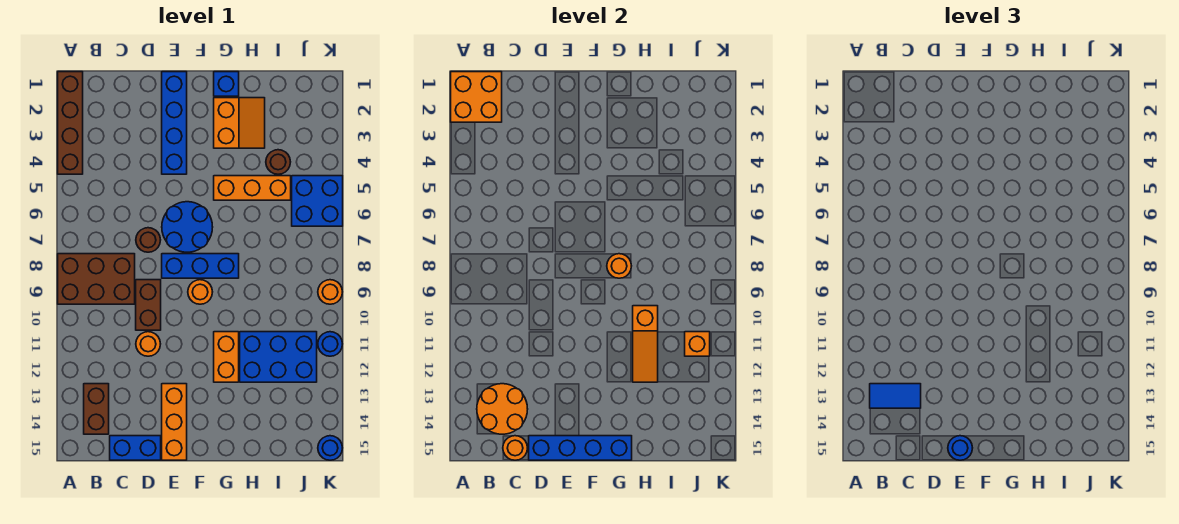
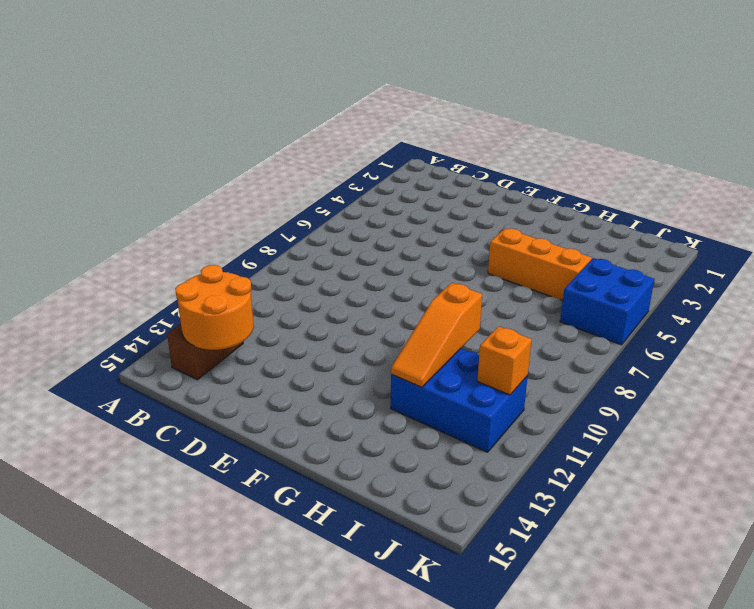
none -> brown brick A1:A4 level 1
none -> brown brick A8:C9 level 1
none -> blue brick C15:D15 level 1
none -> brown round brick D7 level 1

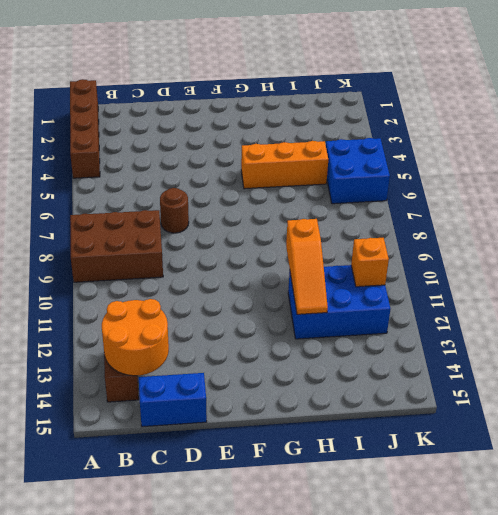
none -> brown brick D9:D10 level 1
none -> orange round brick D11 level 1
none -> blue brick E1:E4 level 1
none -> blue round brick E6:F7 level 1

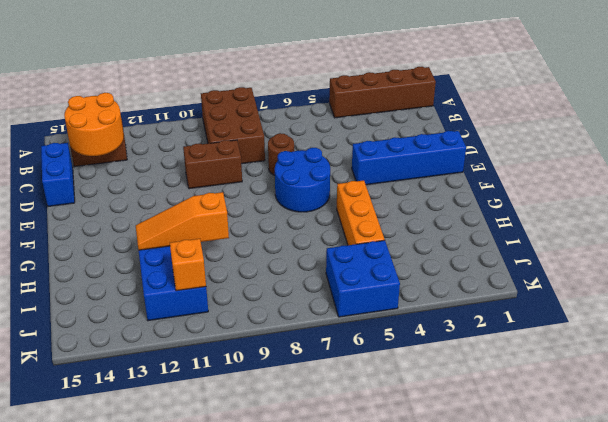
none -> orange round brick D11 level 1
none -> blue brick E8:G8 level 1
none -> orange brick E13:E15 level 1
none -> orange round brick F9 level 1

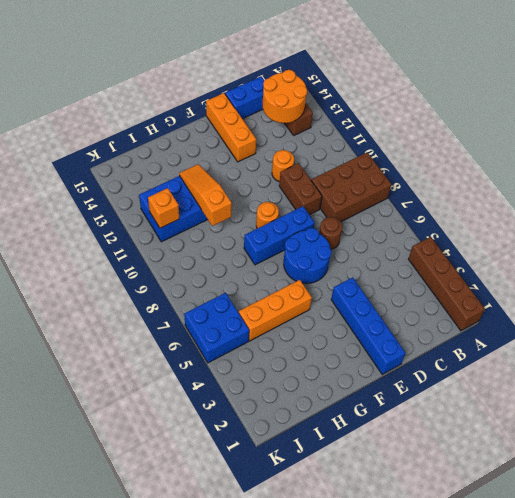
none -> blue brick G1 level 1
none -> orange slope G2:H3 level 1 top G
none -> orange brick G11:G12 level 1
none -> brown round brick I4 level 1

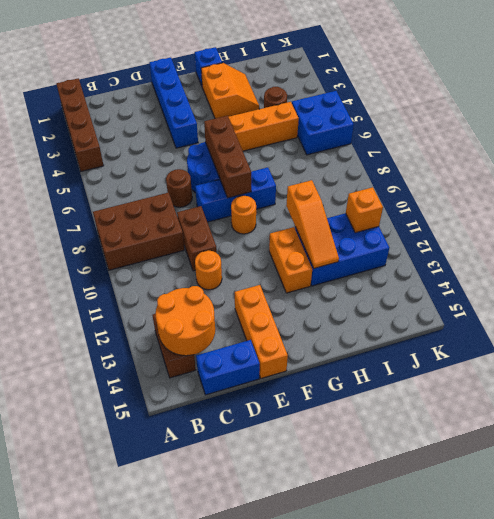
brown brick F6:F8 level 2 -> none
none -> orange round brick K9 level 1
none -> blue round brick K11 level 1
none -> blue round brick K15 level 1
none -> orange brick A1:B2 level 2

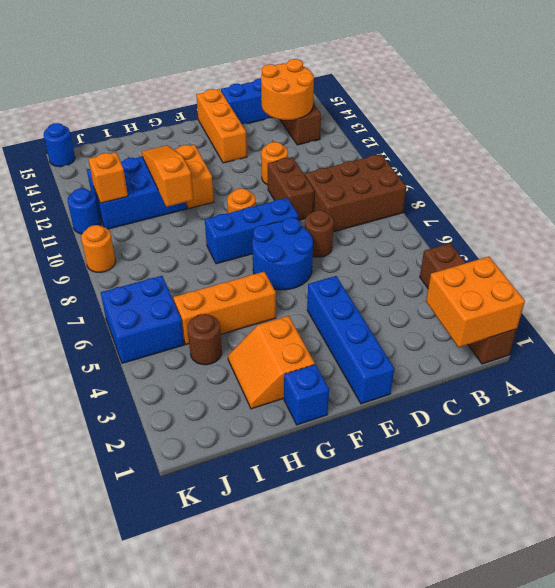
none -> orange round brick C15 level 2
none -> blue brick D15:G15 level 2
none -> orange round brick G8 level 2
none -> blue tile B13:C13 level 3

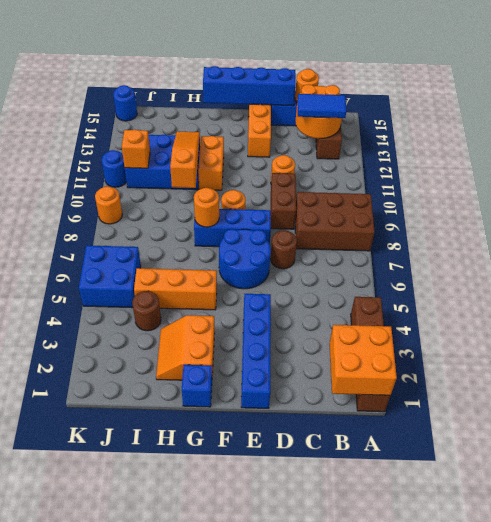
none -> blue round brick E15 level 3

